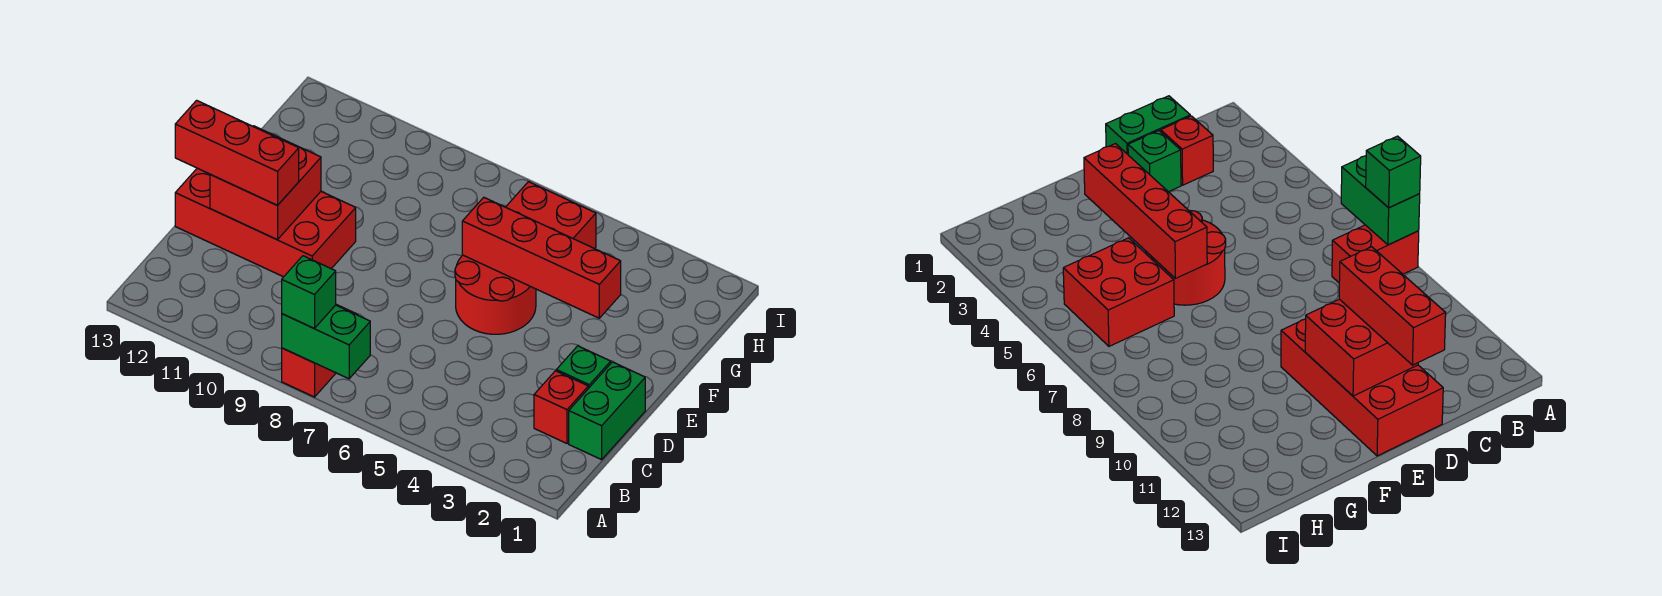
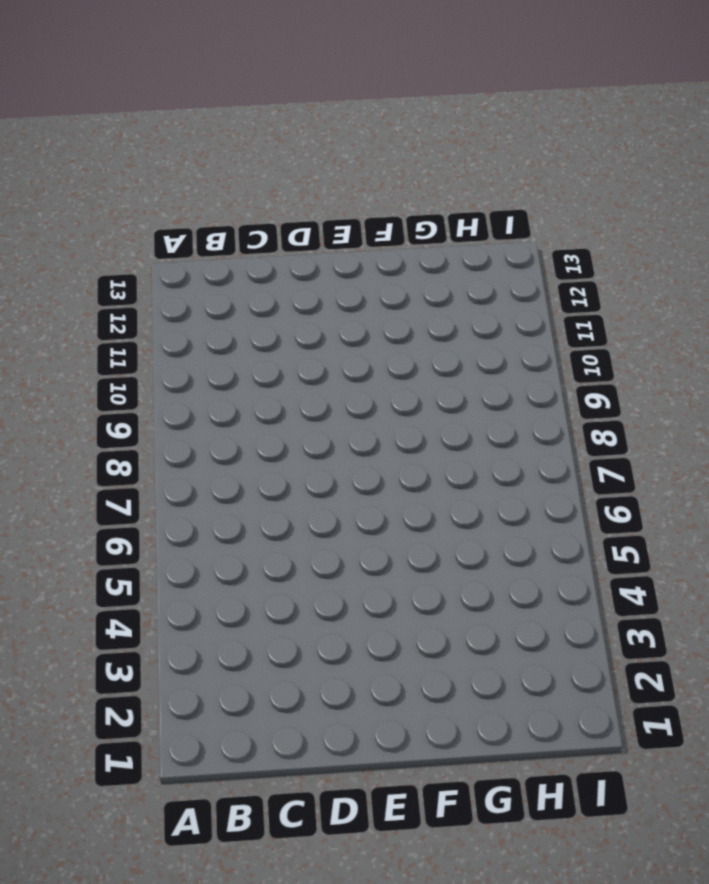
none -> red brick A8:B8 level 1
none -> green brick C1:D1 level 1
none -> red brick C2 level 1

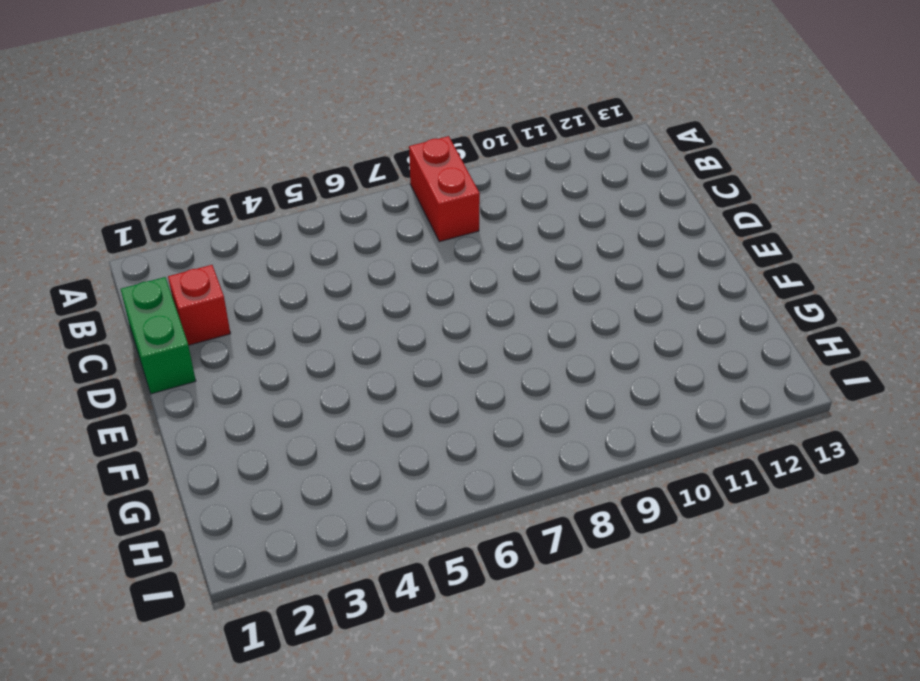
none -> green brick D2 level 1
none -> red brick D10:E13 level 1
none -> red round brick E5:F6 level 1

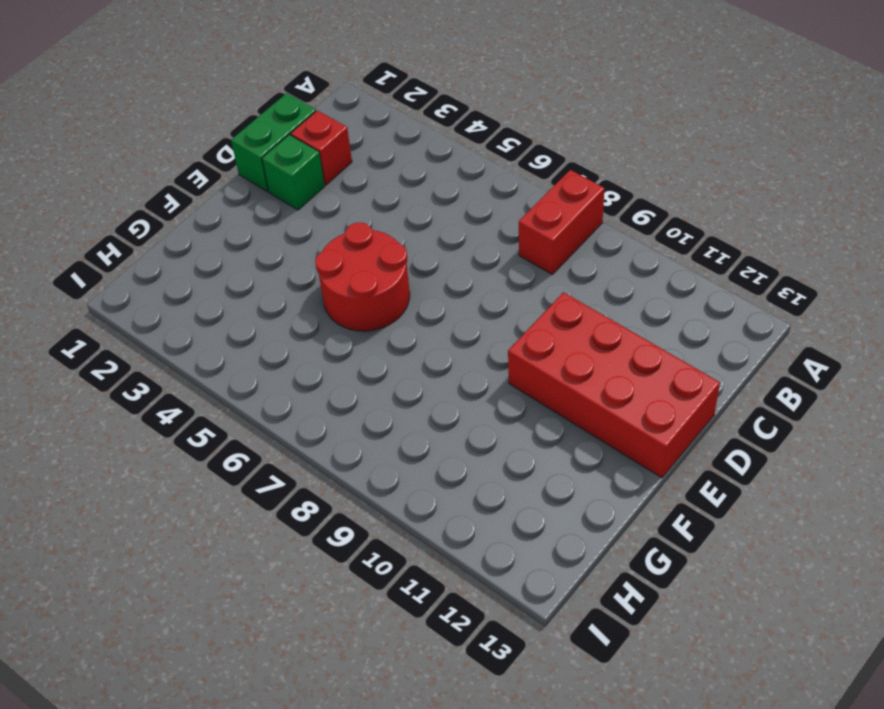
none -> red brick G5:H6 level 1
none -> green brick A7:A8 level 2
none -> red brick D11:E12 level 2

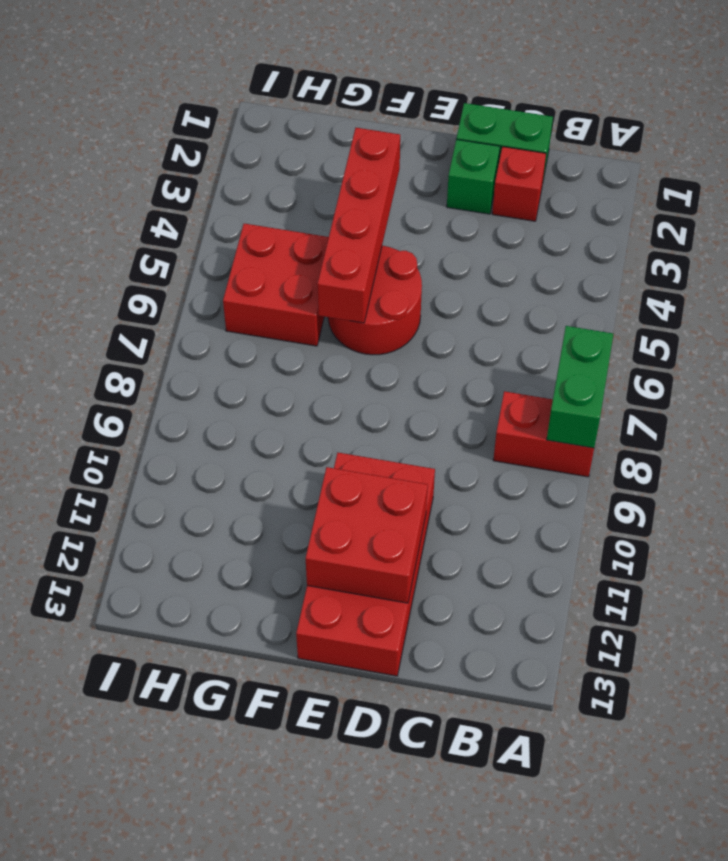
none -> green brick A8 level 3
none -> red brick D11:D13 level 3

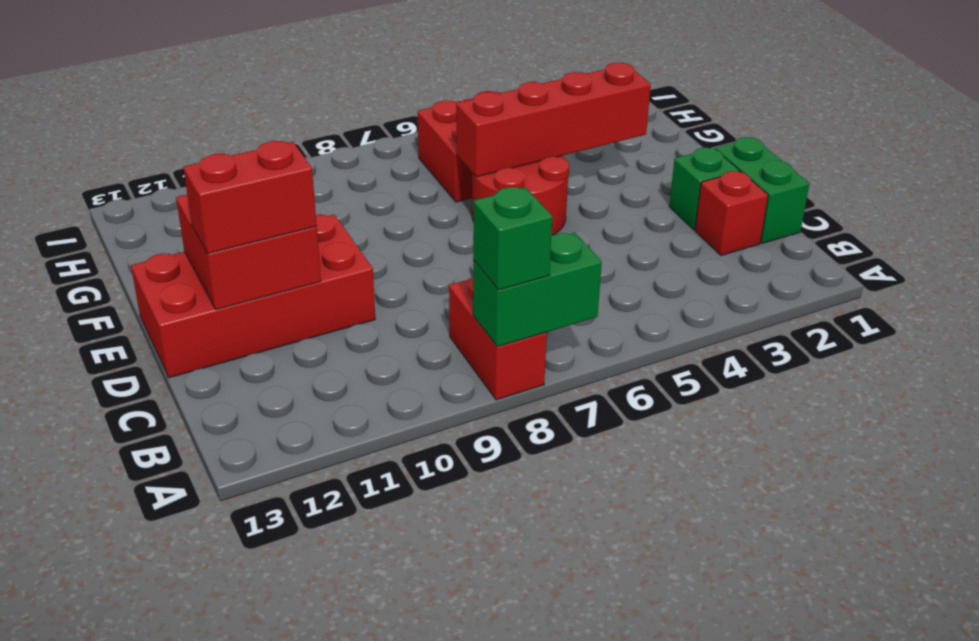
red brick D11:D12 level 3 -> red brick D11:D13 level 3

